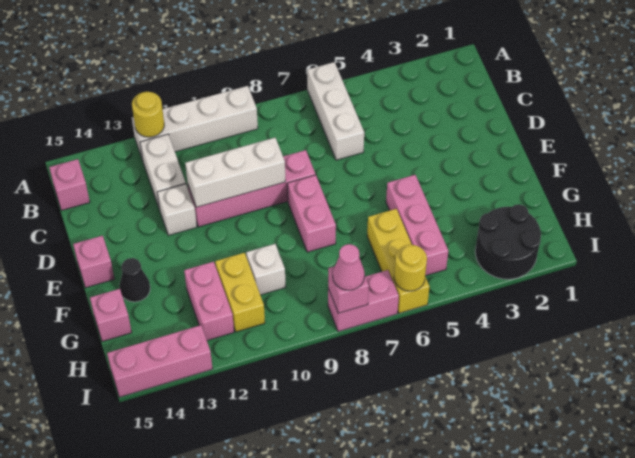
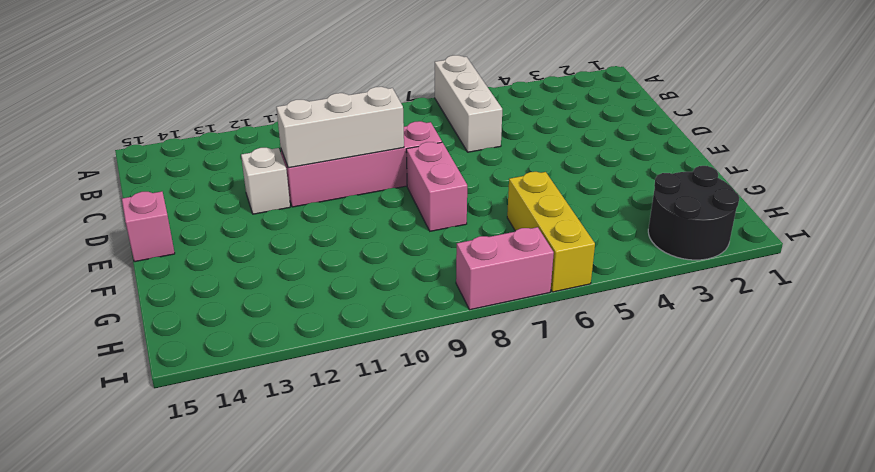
none -> white brick A9:A12 level 1
none -> white brick B12:C12 level 1
none -> pink brick B15 level 1

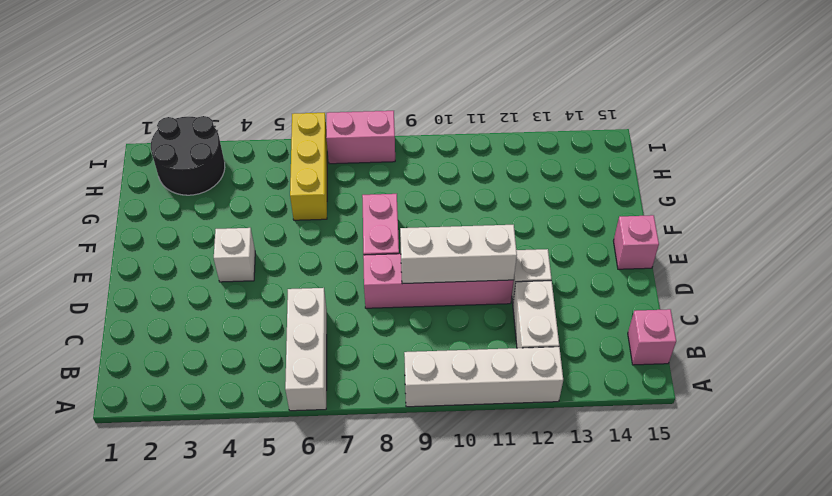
white brick E4 level 1 -> white brick G10 level 1
none -> pink brick F5:H5 level 1
none -> black cone F14 level 1
none -> yellow brick G11:H11 level 1

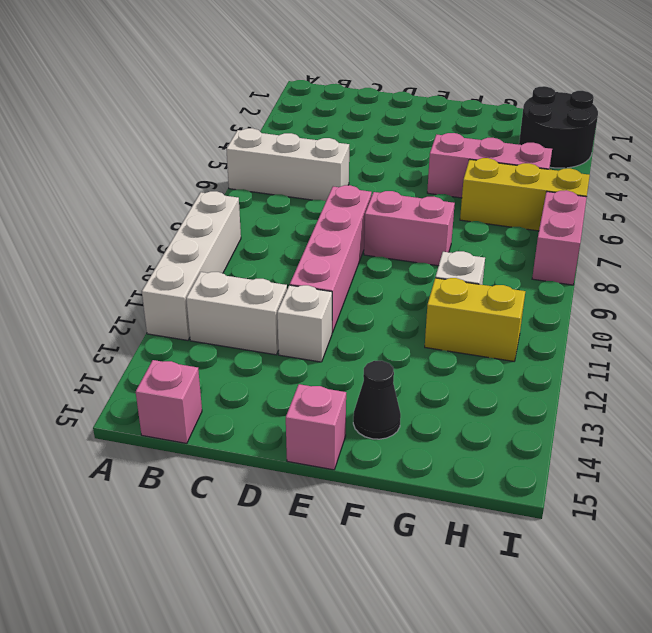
none -> pink brick G12:H12 level 1
none -> pink brick G15 level 1
none -> pink brick I13:I15 level 1

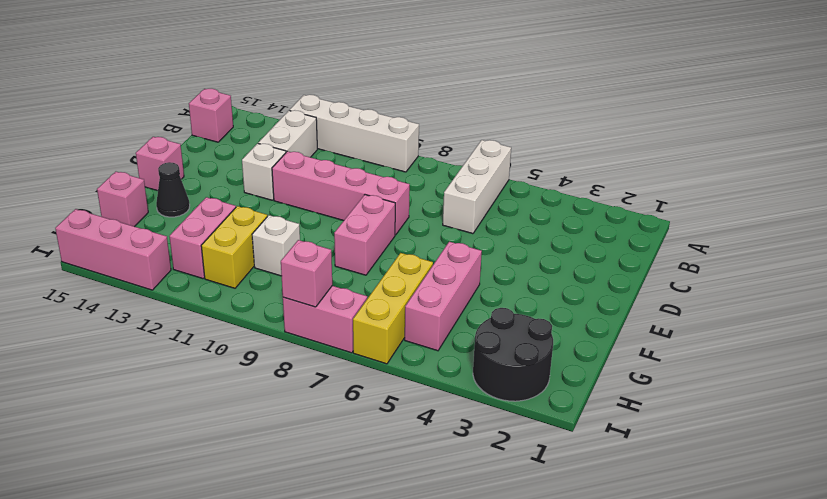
none -> yellow round brick A12 level 2
none -> white brick D9:D11 level 2
none -> yellow round brick I6 level 2

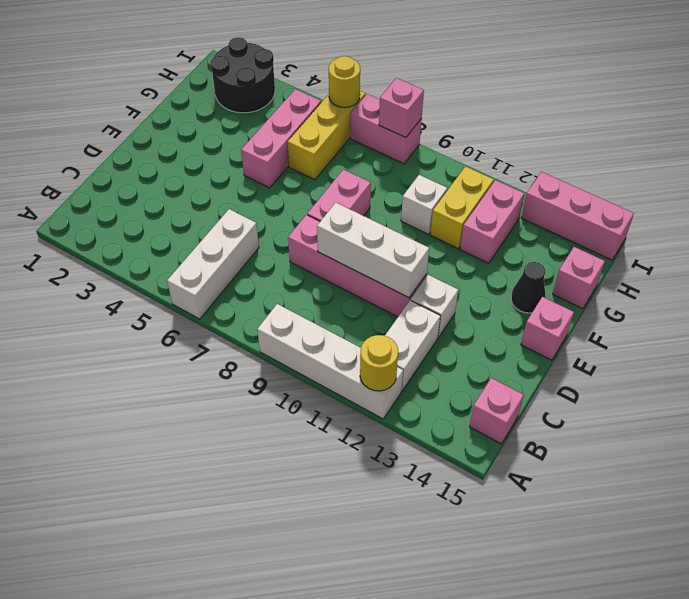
none -> pink cone I8 level 3

